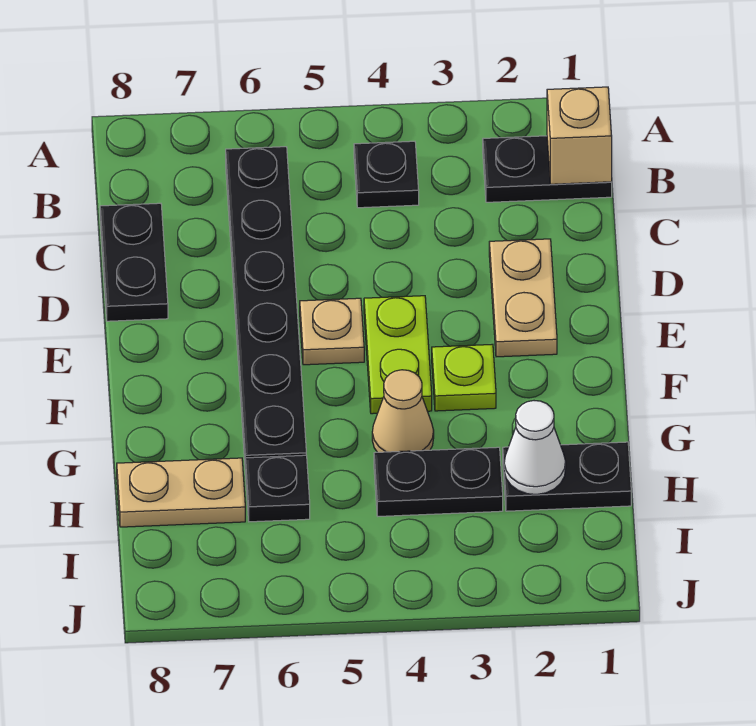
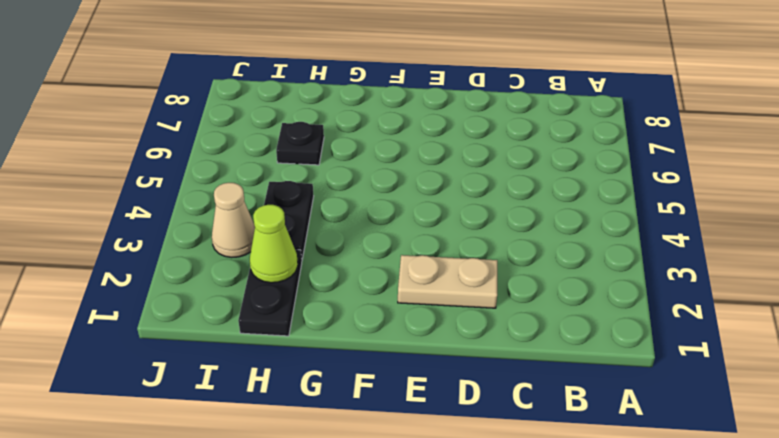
lime cone H2 level 2 -> white cone H2 level 2
tan cone I3 level 1 -> tan cone G4 level 1
none -> black plate B1:B2 level 1
none -> black plate B4 level 1
none -> black plate B6:G6 level 1

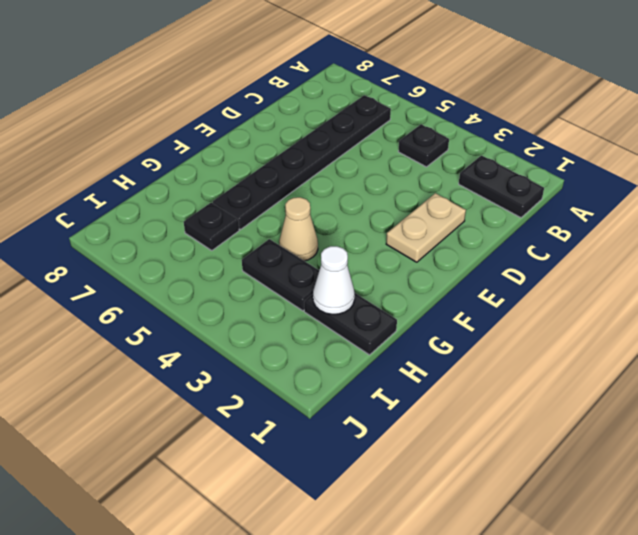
none -> black plate C8:D8 level 1
none -> lime plate E4:F4 level 1
none -> tan plate E5 level 1

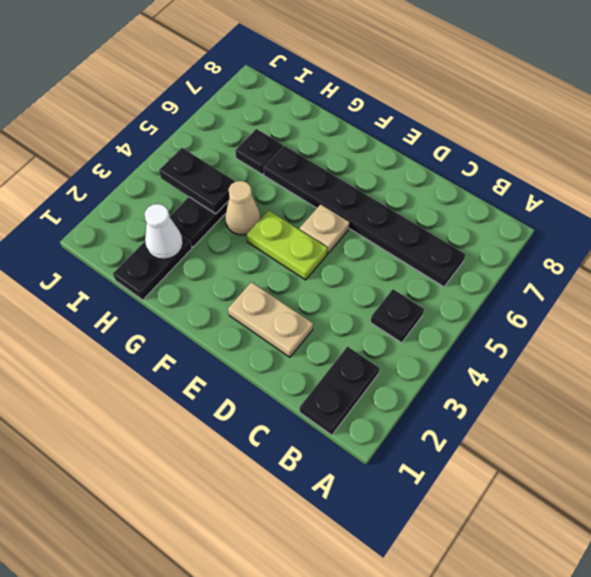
black plate H4:I4 level 2 -> black plate C8:D8 level 1
none -> lime plate F3 level 1
none -> tan plate H7:H8 level 1
none -> tan brick B1 level 2

